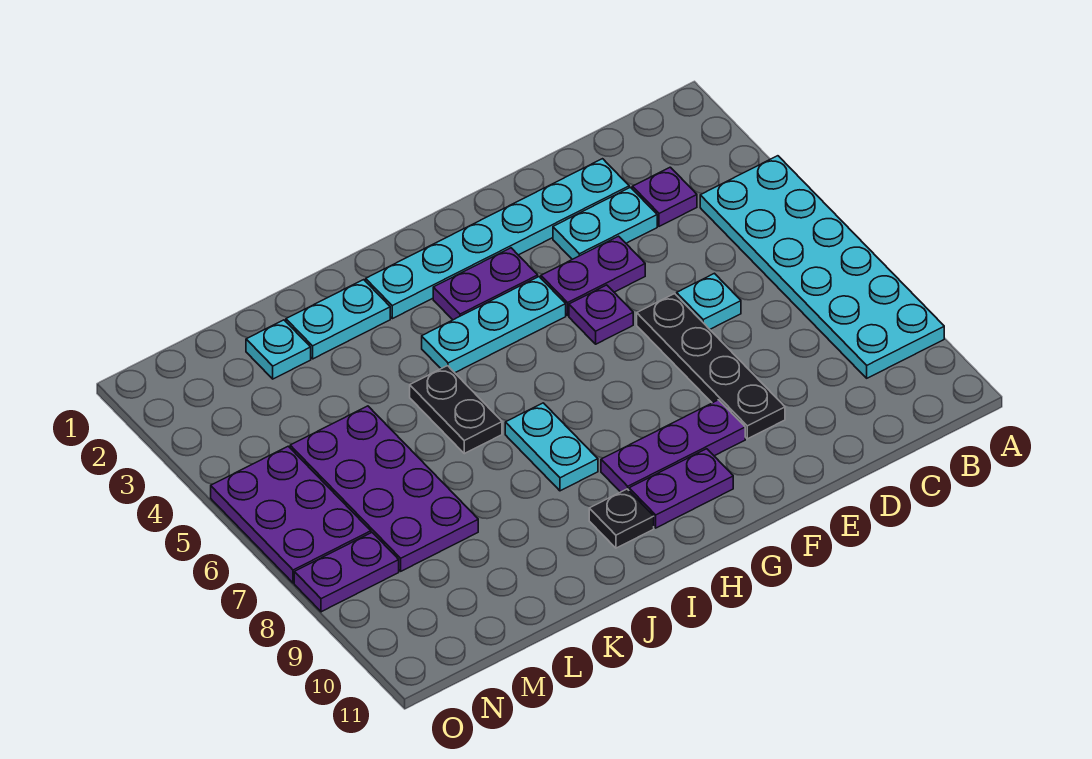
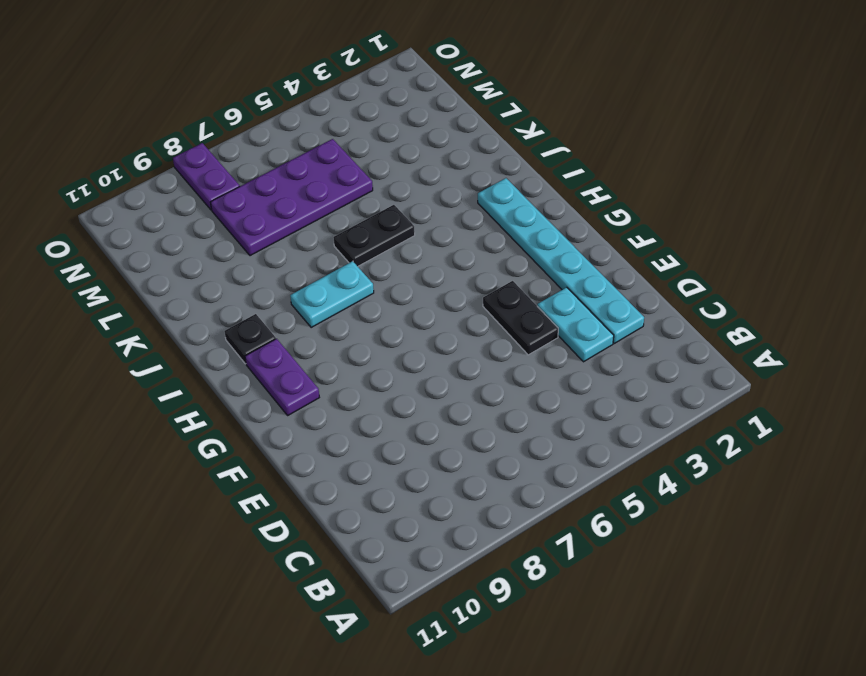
black plate E4:F4 level 1 -> purple plate E4:F4 level 1
none -> cyan plate A4:B9 level 1
none -> purple plate C3 level 1
none -> cyan plate D6 level 1

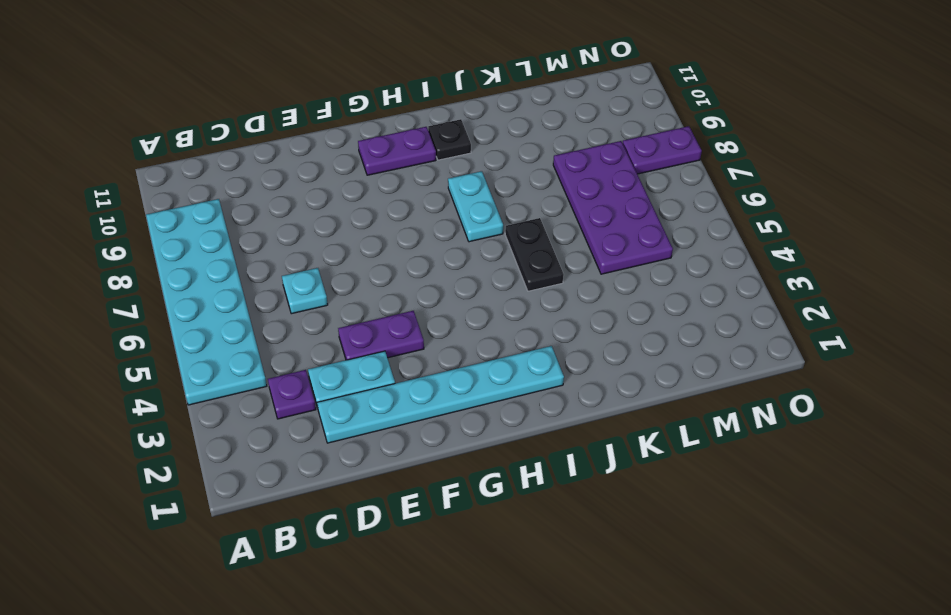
none -> black plate E6:E9 level 1
none -> purple plate F5 level 1
none -> purple plate F9:H9 level 1

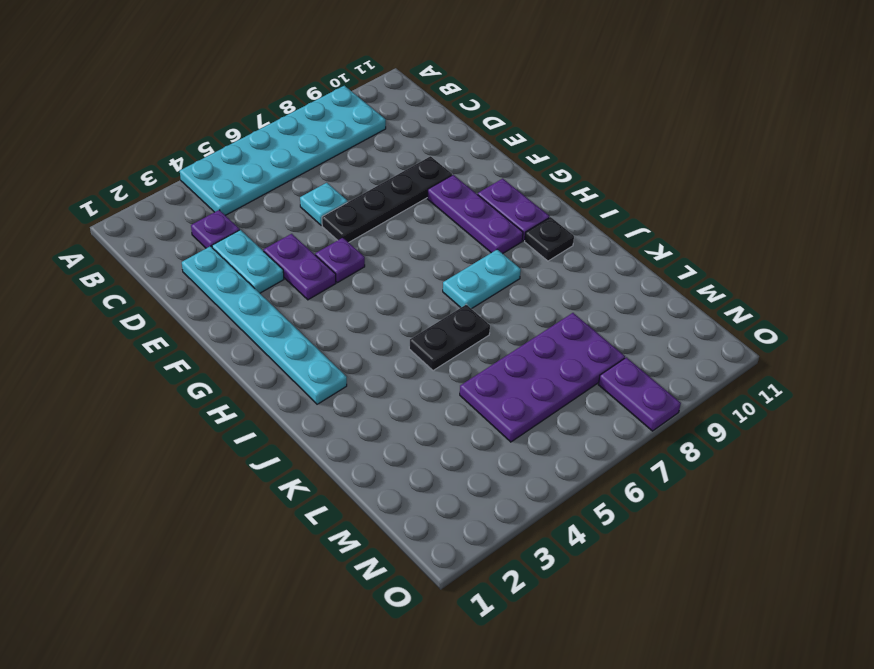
none -> purple plate G3:H3 level 1
none -> cyan plate G4:I4 level 1
none -> cyan plate J2:K2 level 1

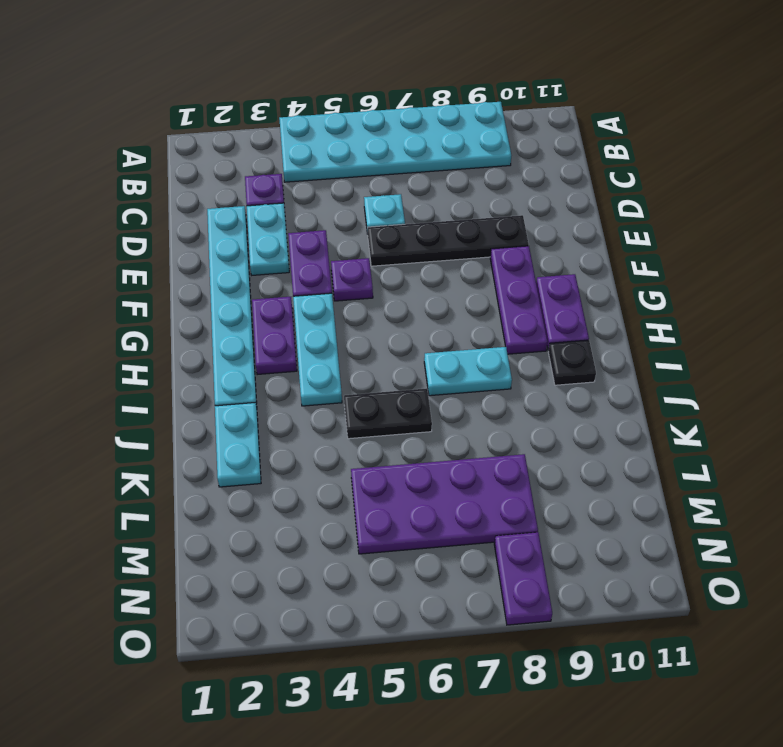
none -> cyan plate L2 level 1
none -> purple plate N5:O7 level 1

